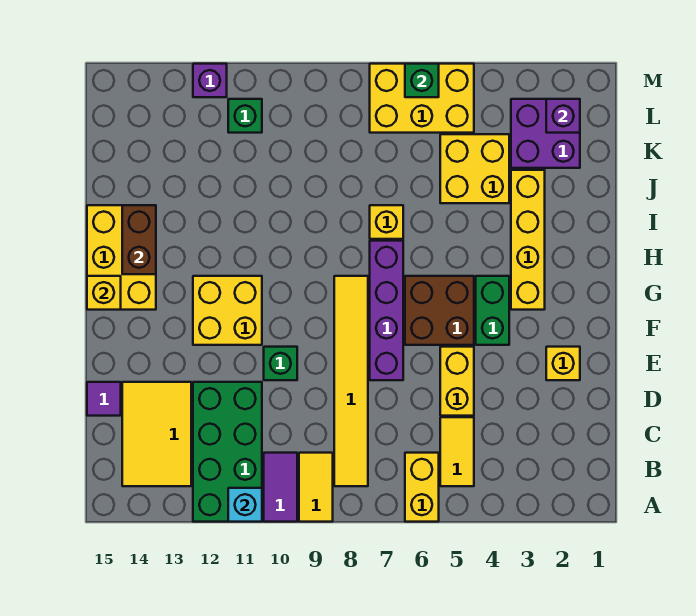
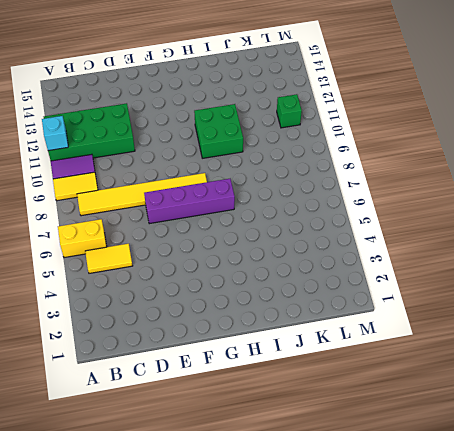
green brick H10:I11 level 1 -> none
none -> yellow tile B13:D14 level 1
none -> yellow brick D5:E5 level 1
none -> purple tile D15 level 1

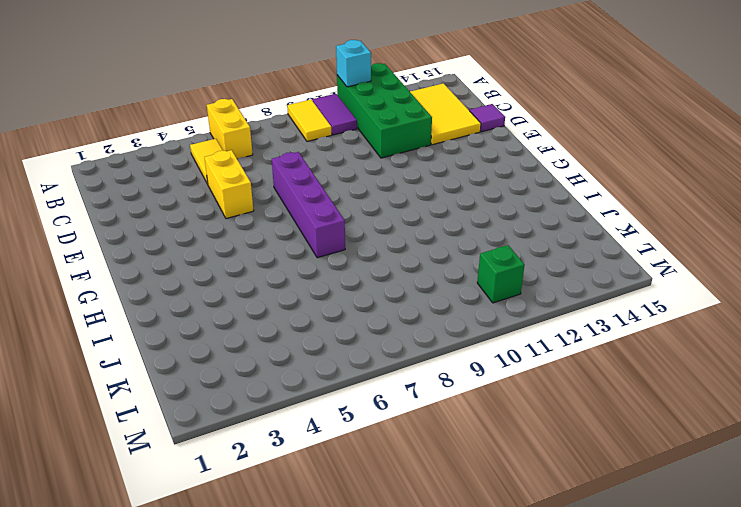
none -> yellow tile B8:G8 level 1
none -> yellow brick E2 level 1
none -> green brick E10 level 1

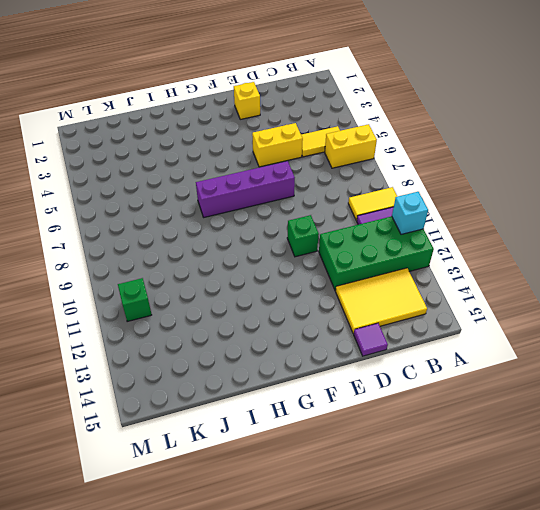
none -> yellow tile B8:G8 level 1
none -> green brick F4:G4 level 1
none -> brown brick F5:G6 level 1

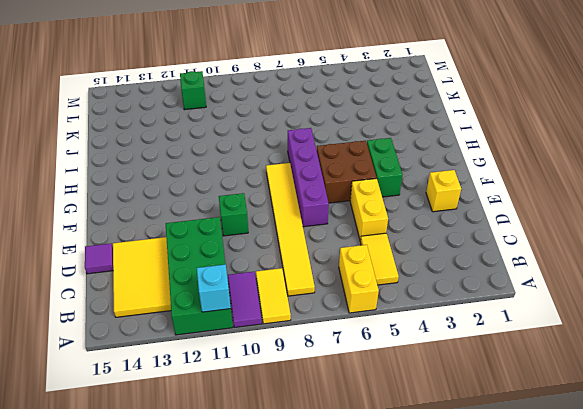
none -> yellow brick F11:G12 level 1
none -> yellow brick G3:J3 level 1
none -> yellow brick G14:I15 level 1

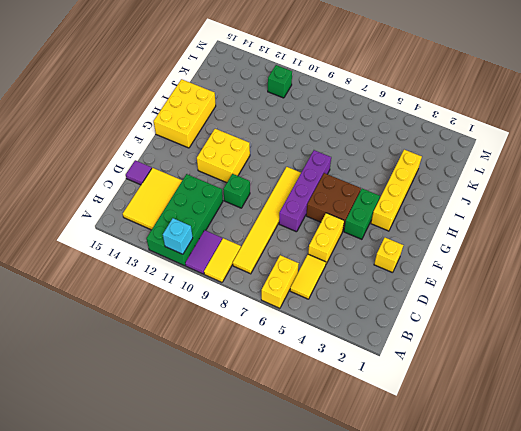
none -> yellow brick I7 level 1
none -> yellow brick J4:K5 level 1
none -> purple brick K2:L3 level 1

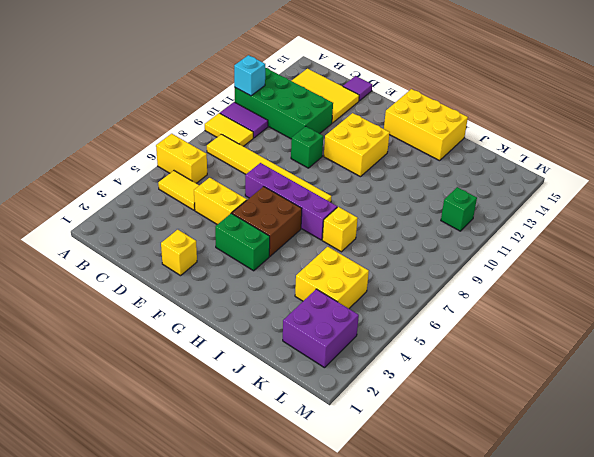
none -> yellow brick G3:J3 level 1
none -> yellow brick L5:M7 level 1
none -> purple brick M12 level 1

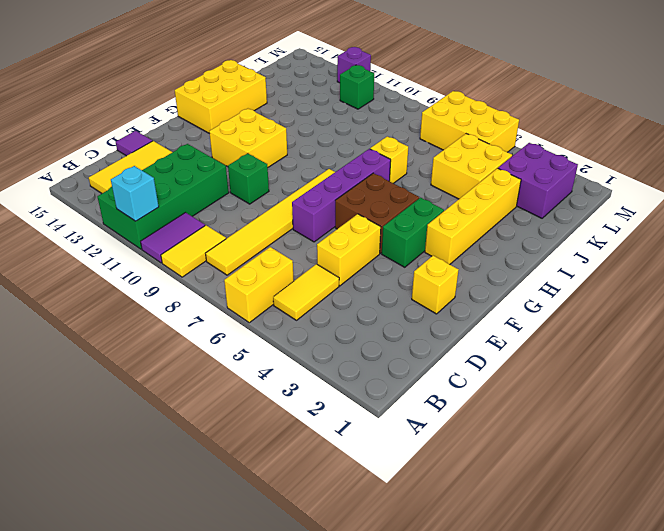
none -> yellow brick G15 level 2
none -> brown brick H14:I14 level 2
none -> purple brick L2 level 2

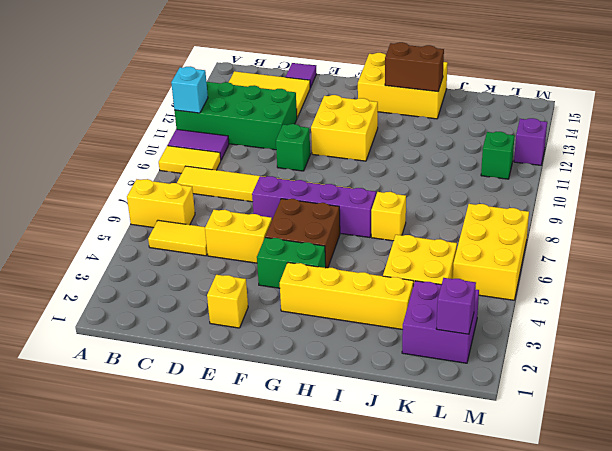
none -> yellow brick G15 level 2
none -> green brick M6 level 2

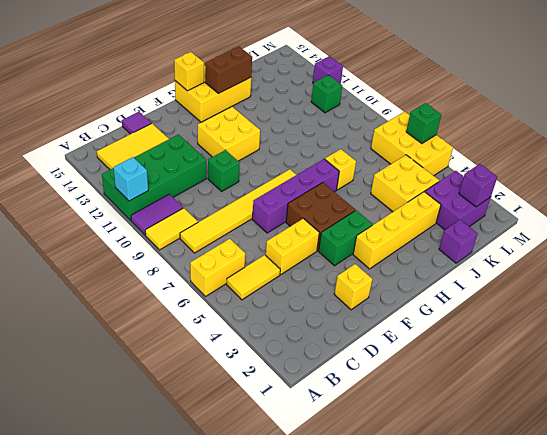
purple brick J1 level 1 -> none

